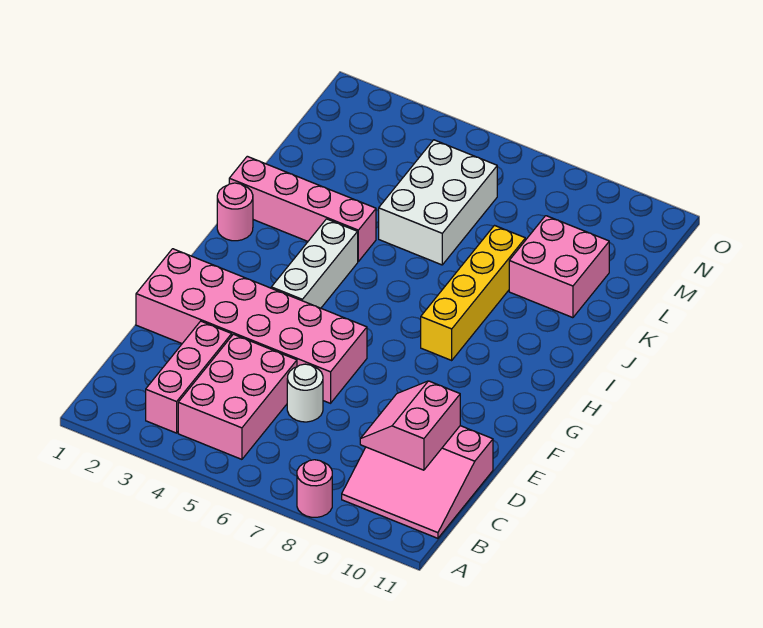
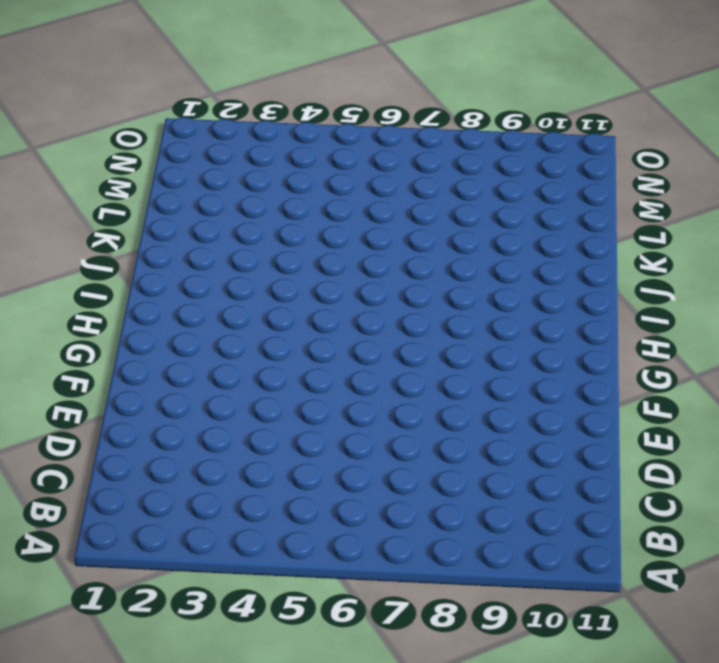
none -> pink round brick A8 level 1
none -> pink brick B3:D3 level 1
none -> pink brick B4:D5 level 1

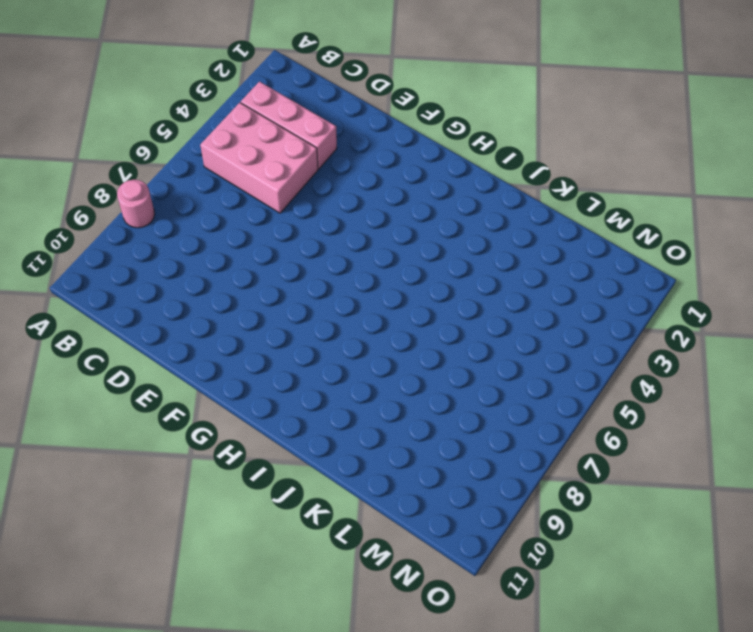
none -> pink slope B9:D11 level 1 top D
none -> white round brick D6 level 1
none -> pink brick E1:F6 level 1

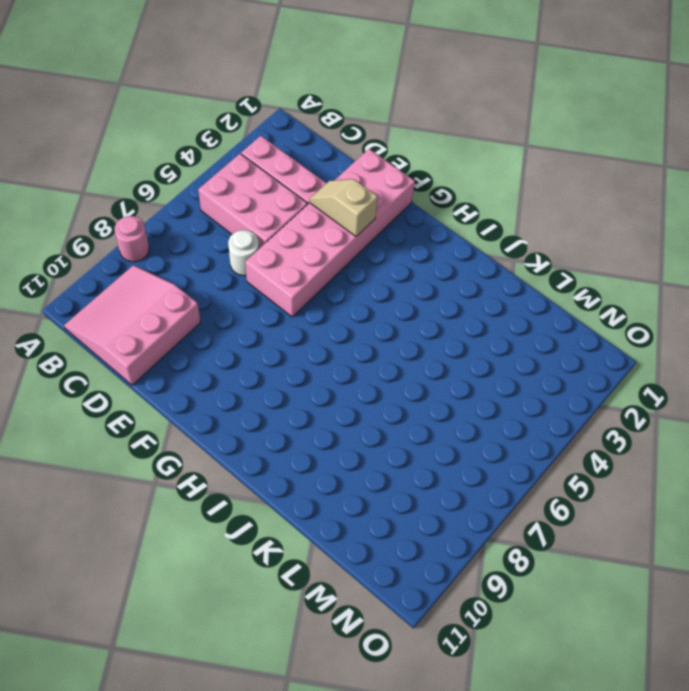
tan slope E3:F3 level 2 top F -> none
none -> white brick G4:I4 level 1
none -> yellow brick H8:K8 level 1
none -> pink round brick I1 level 1

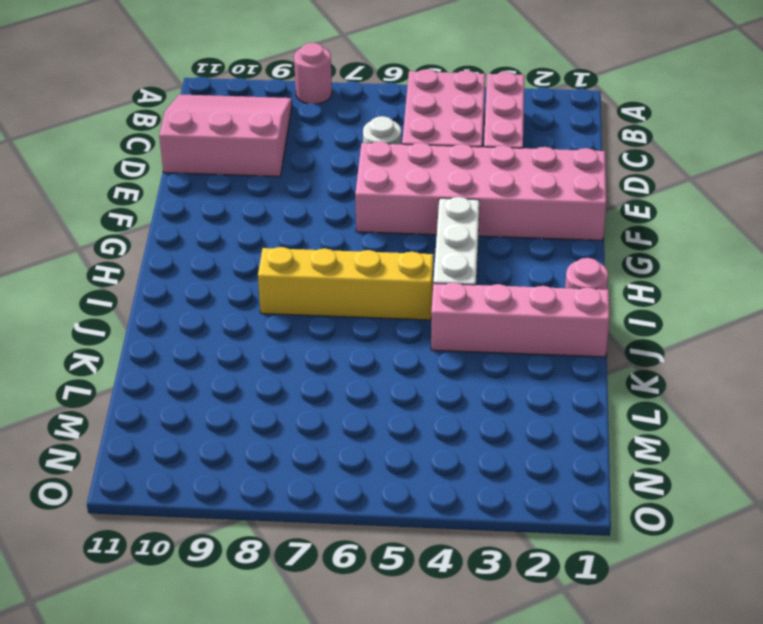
yellow brick I5:I8 level 1 -> yellow brick H8:K8 level 1
none -> white brick K5:M6 level 1
none -> pink brick K9:L10 level 1
none -> pink slope C9:D10 level 2 top 10

